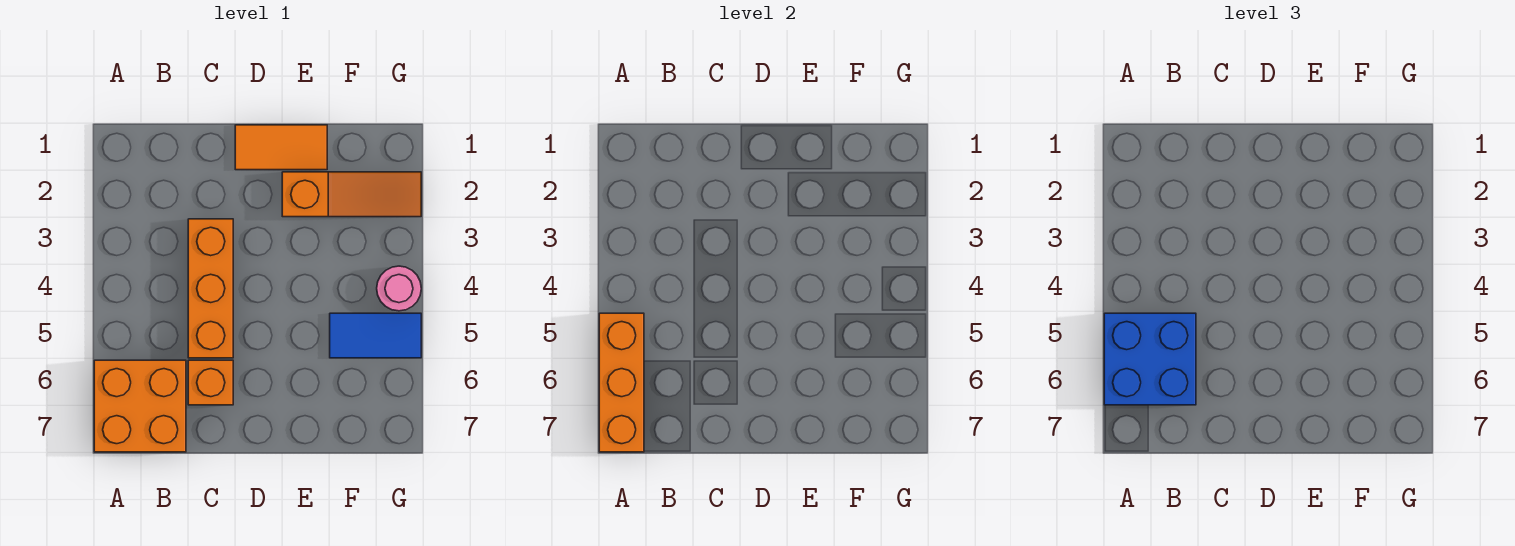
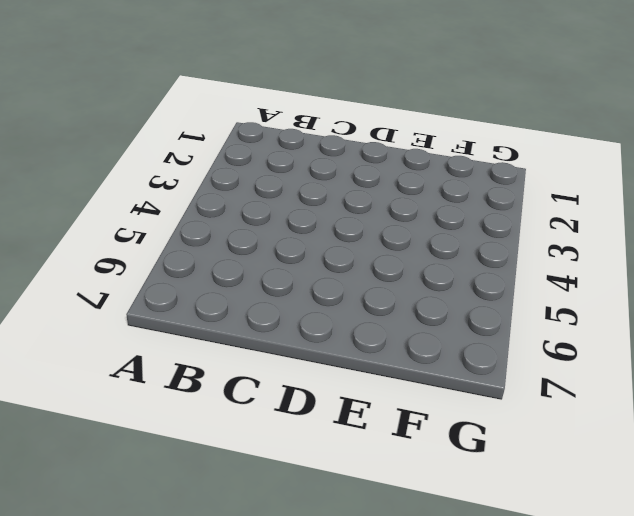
none -> orange brick A6:B7 level 1
none -> orange brick C3:C5 level 1

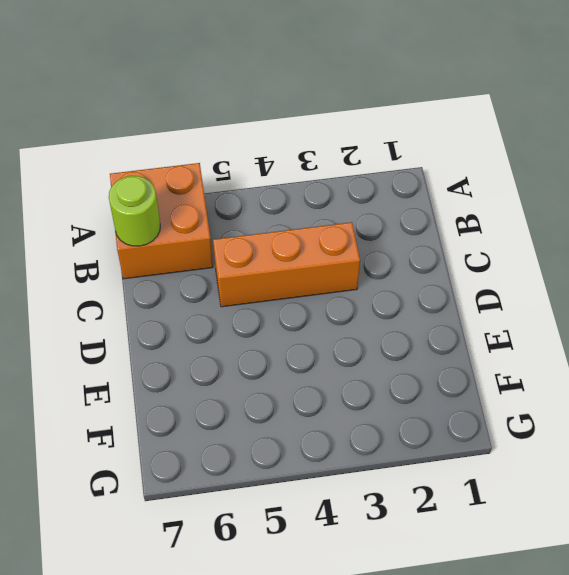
lime round brick B7 level 2 -> none
none -> orange brick C6 level 1
none -> orange tile D1:E1 level 1

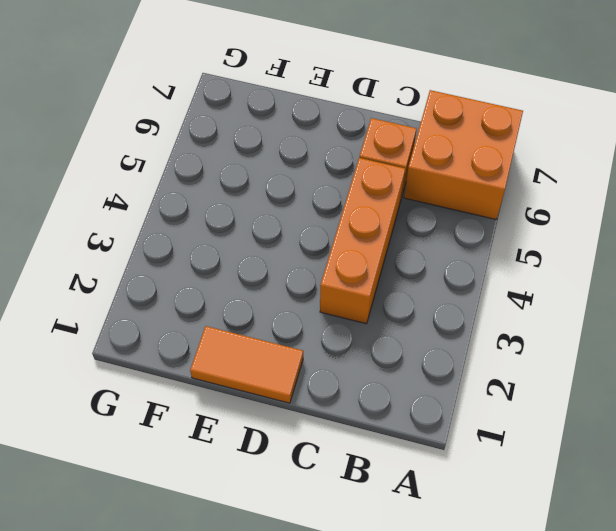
none -> orange slope E2:G2 level 1 top E
none -> blue tile F5:G5 level 1

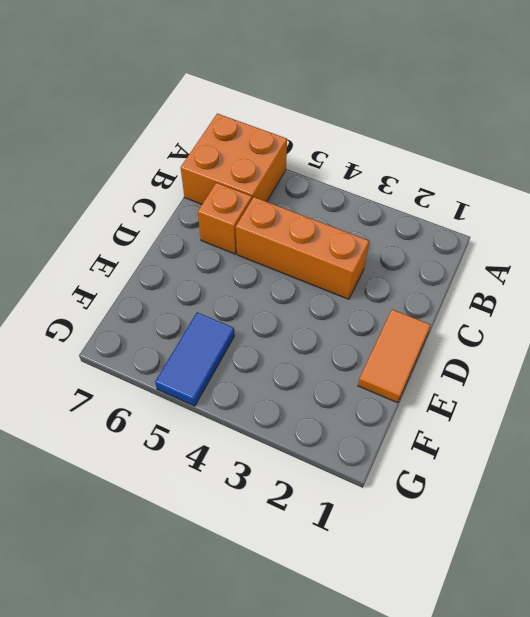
none -> orange slope E2:G2 level 1 top E
none -> pink round brick G4 level 1

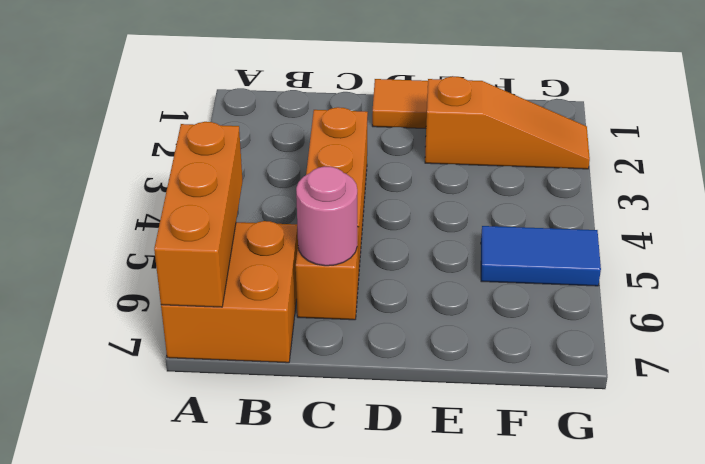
pink round brick C6 level 2 -> pink round brick G4 level 1
none -> blue brick A5:B6 level 3

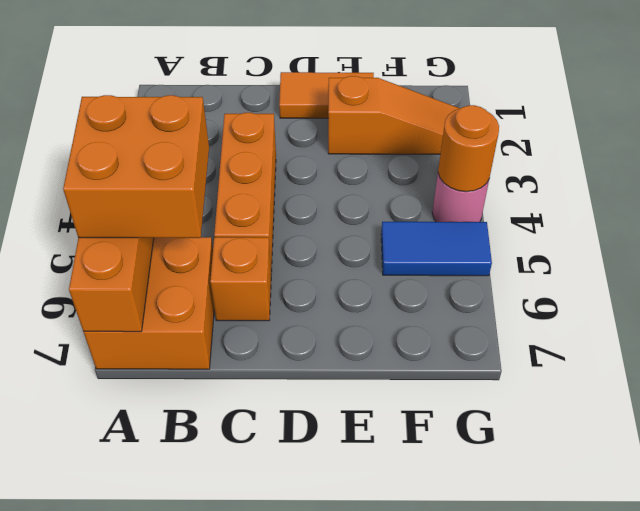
orange brick A5:B6 level 3 -> blue brick A5:B6 level 3
orange round brick G4 level 2 -> none

